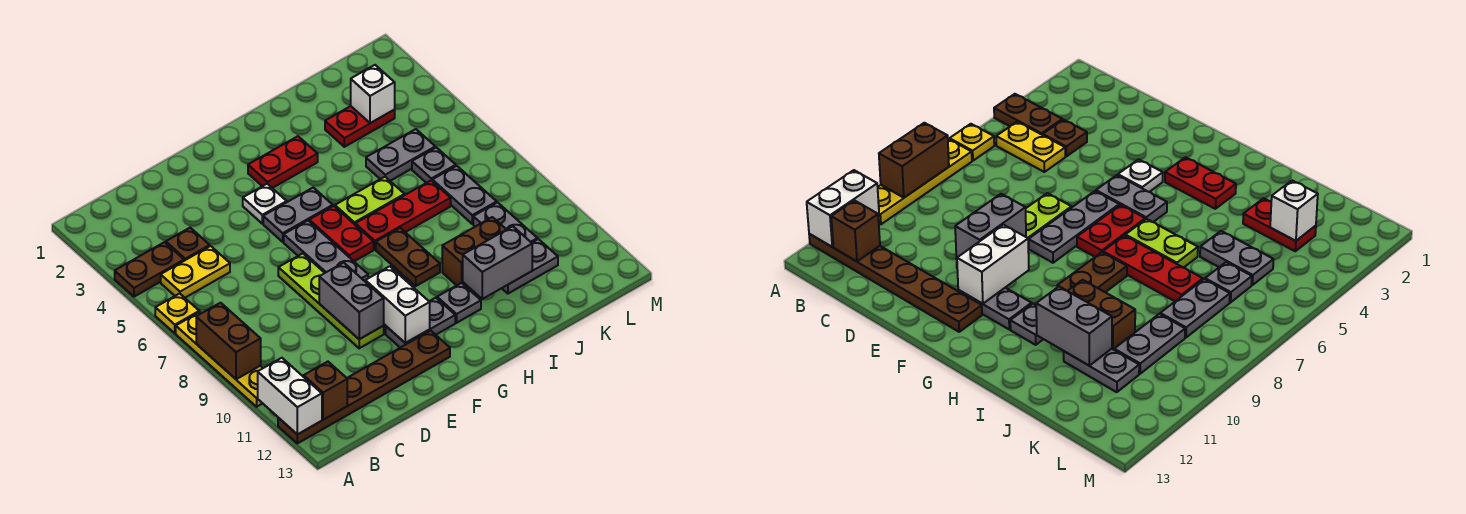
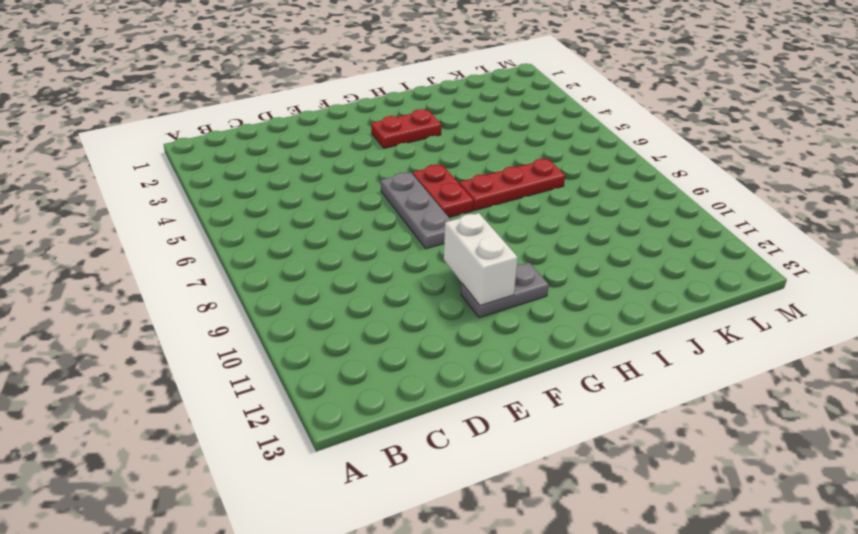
none -> brown plate A4:B4 level 1
none -> yellow plate A6 level 1
none -> yellow plate A7:A10 level 1
none -> brown plate A12:F12 level 1

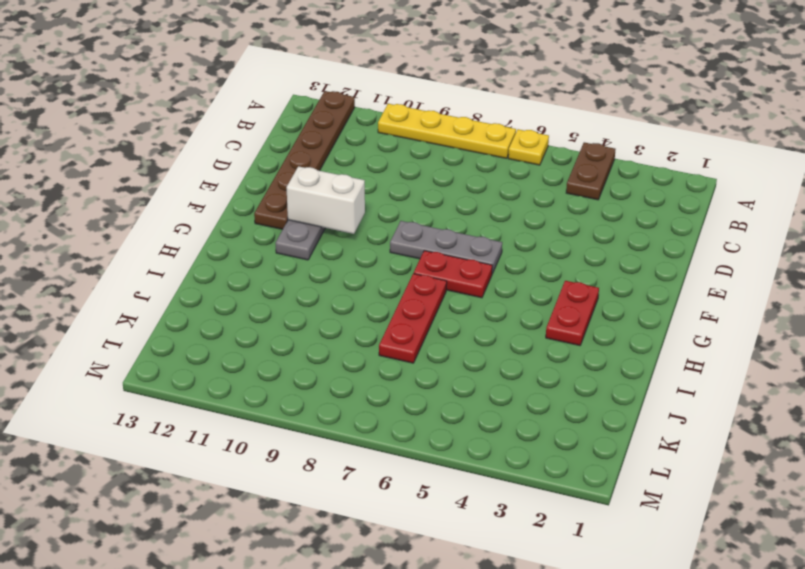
none -> yellow plate B5:C5 level 1
none -> brown plate C4 level 1
none -> lime plate E7:E10 level 1
none -> white plate F4 level 1

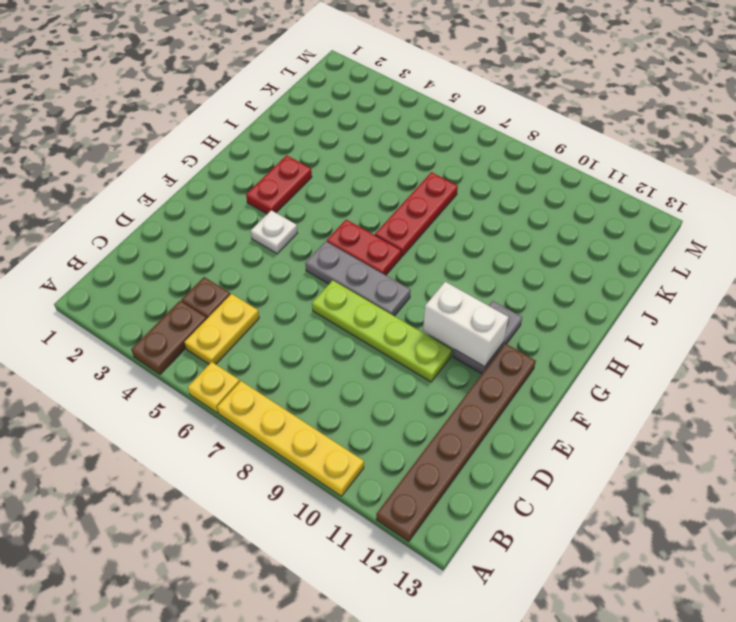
none -> grey plate F5:G5 level 1
none -> lime plate H6:I6 level 1
none -> brown plate H8:H9 level 1
none -> grey plate H11 level 1

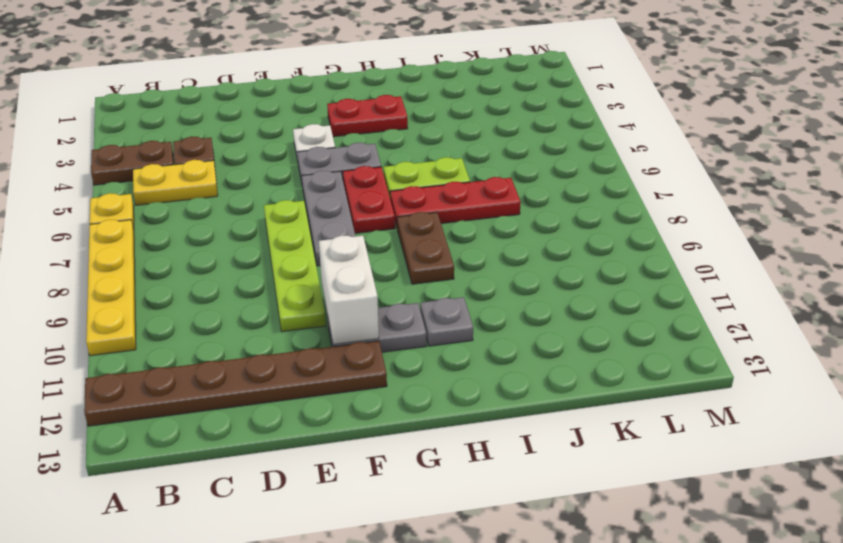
none -> brown brick I10:J10 level 1
none -> red plate J3:K3 level 1
none -> grey plate J5:K5 level 1
none -> grey plate J11:K11 level 1

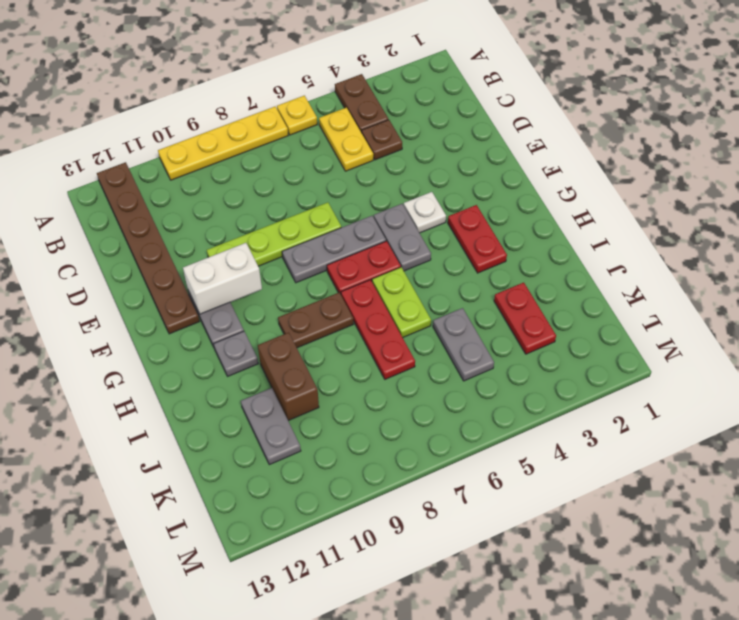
none -> grey plate K6 level 1
none -> grey plate K7:K8 level 1
none -> grey plate K9:K10 level 1
none -> brown brick A8:A9 level 2

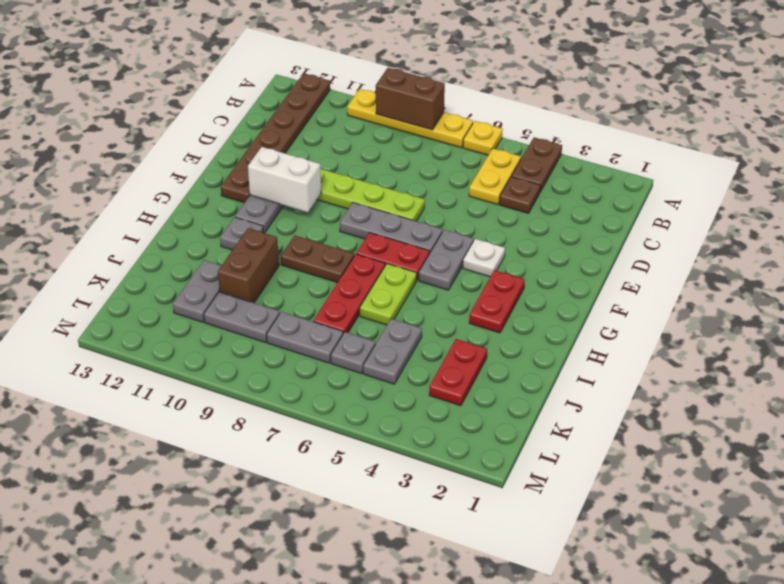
none -> white brick A11:A12 level 2
none -> brown brick B12 level 2
none -> grey brick E9:E10 level 2
none -> grey brick I11:J11 level 2

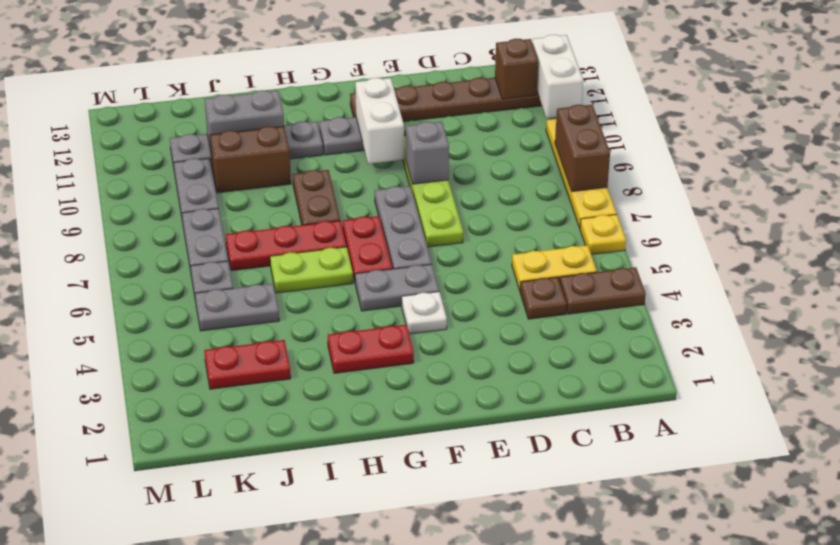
grey brick E9 level 2 -> grey brick E9:E10 level 2
none -> white brick K3 level 2

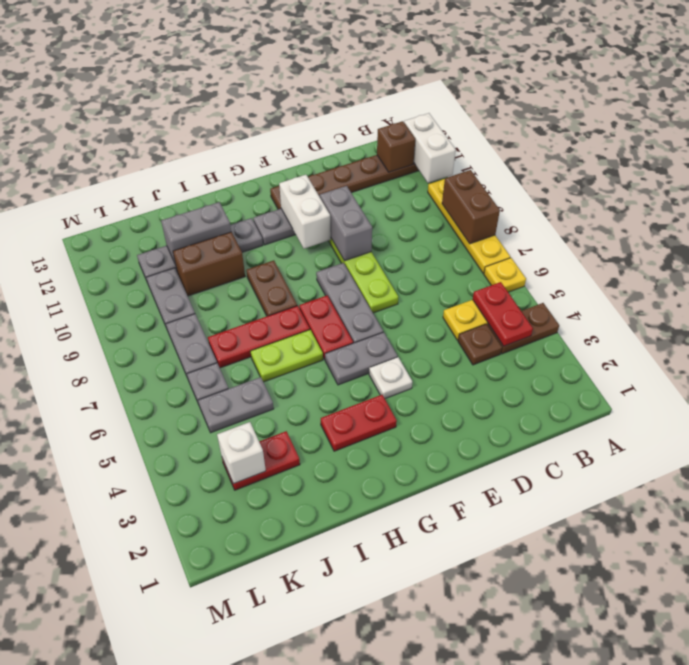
red plate B4:B5 level 2 -> none

